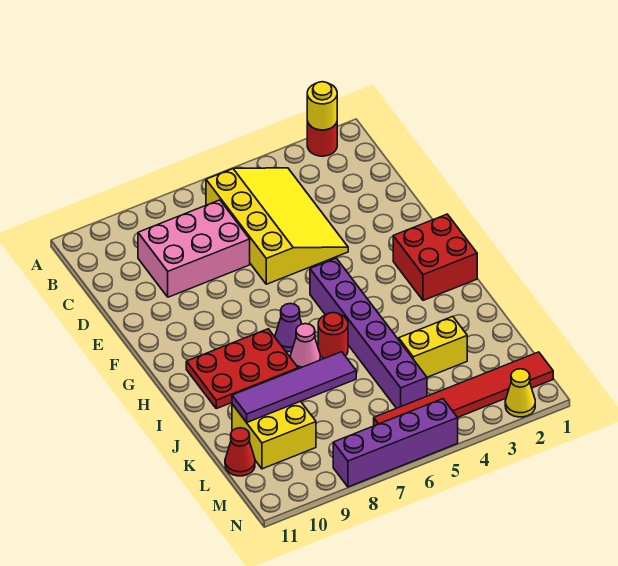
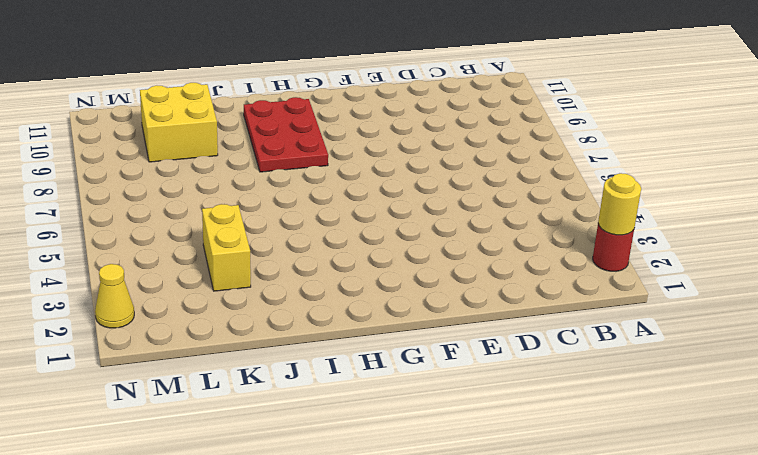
none -> yellow slope B4:E6 level 1 top 6
none -> pink brick C7:D9 level 1
none -> red brick G1:H2 level 1

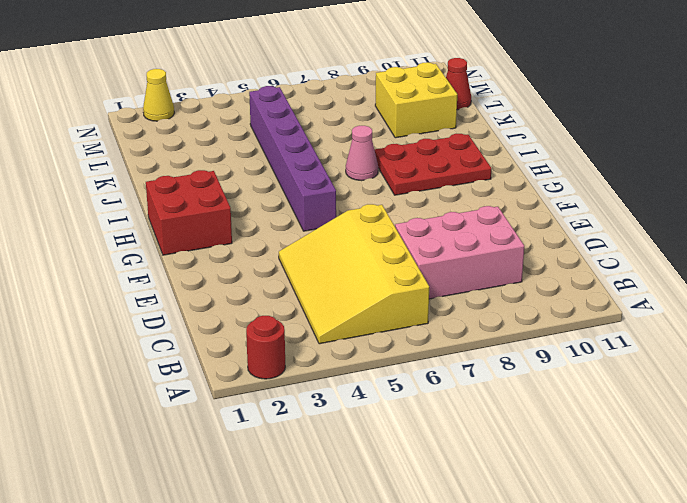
none -> purple cone H7 level 1
none -> red round brick I6 level 1
none -> yellow brick K3:K4 level 1

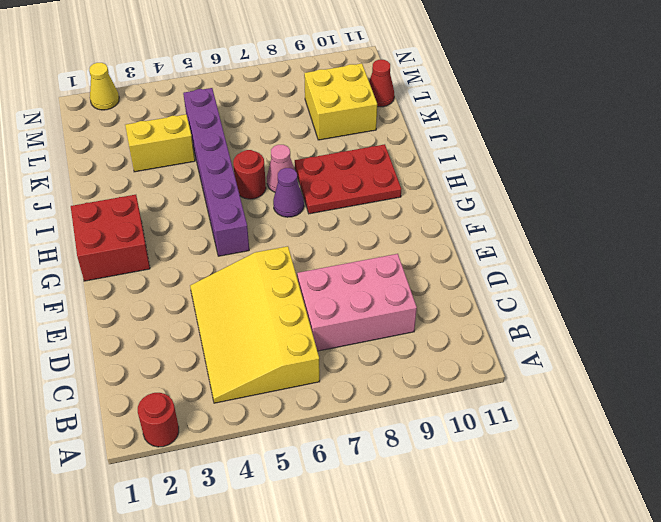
none -> red tile M1:M6 level 1
none -> purple brick N5:N8 level 1
none -> yellow round brick A2 level 2

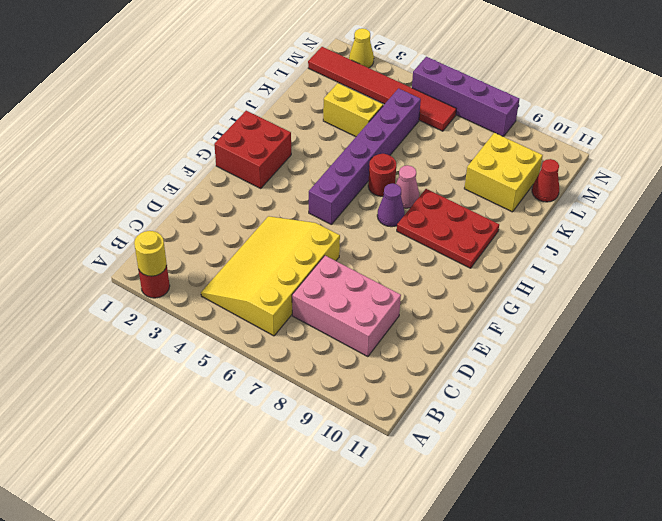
none -> purple tile K7:K10 level 2

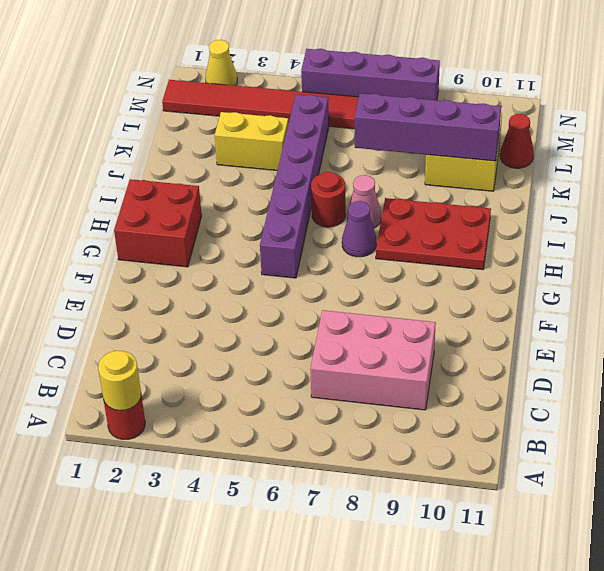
purple brick K7:K10 level 2 -> purple tile K7:K10 level 2
none -> yellow slope B4:E6 level 1 top 6

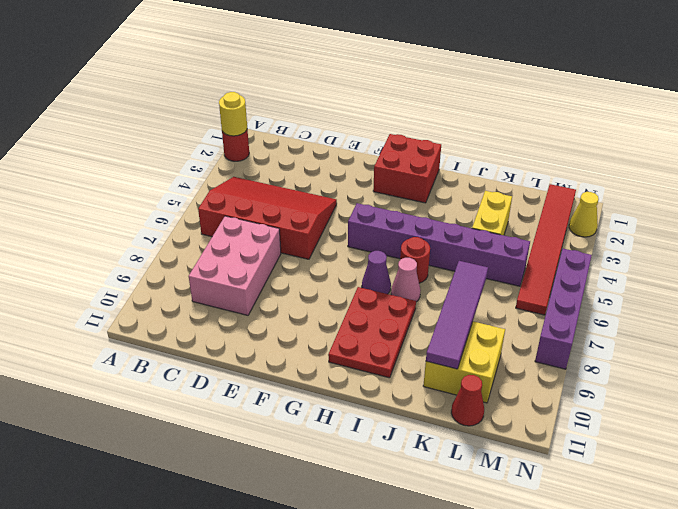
red slope B4:E6 level 1 top 6 -> yellow slope B4:E6 level 1 top 6

